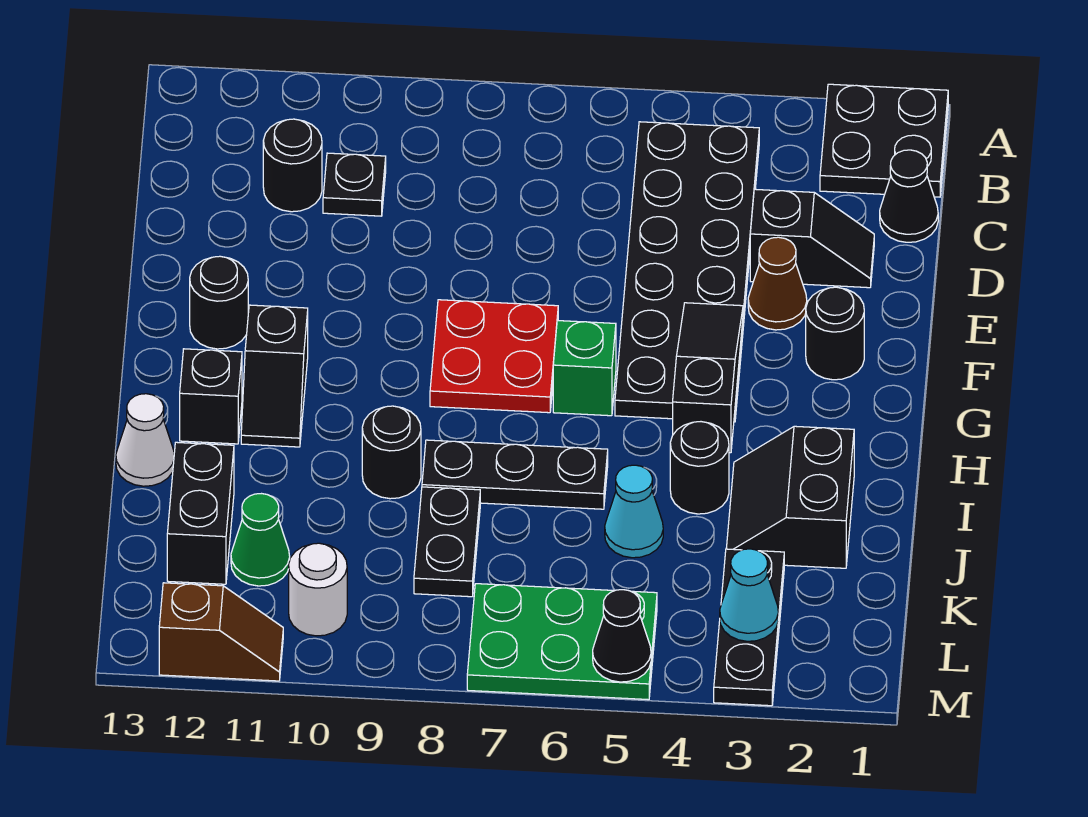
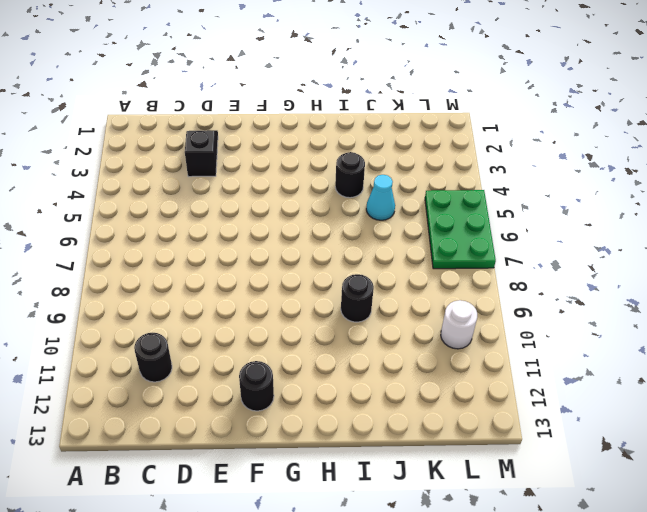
none -> black plate A1:B2 level 1
none -> black plate B4:G5 level 1
none -> black cone C1 level 1

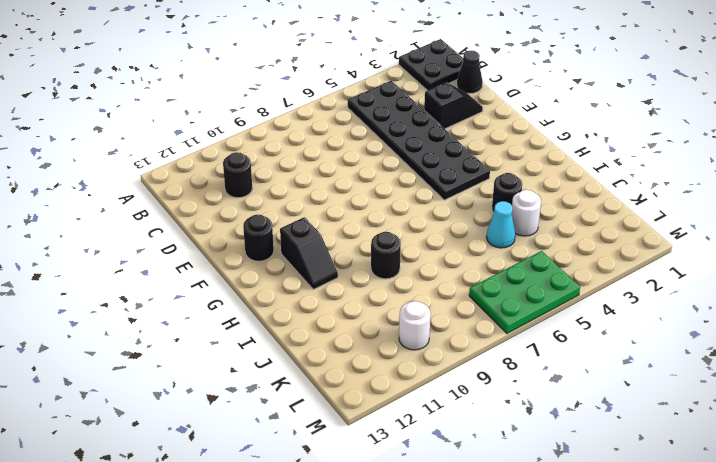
white round brick J4 level 1 -> none
none -> black plate C10 level 1
none -> brown cone E3 level 1
none -> black round brick F2 level 1

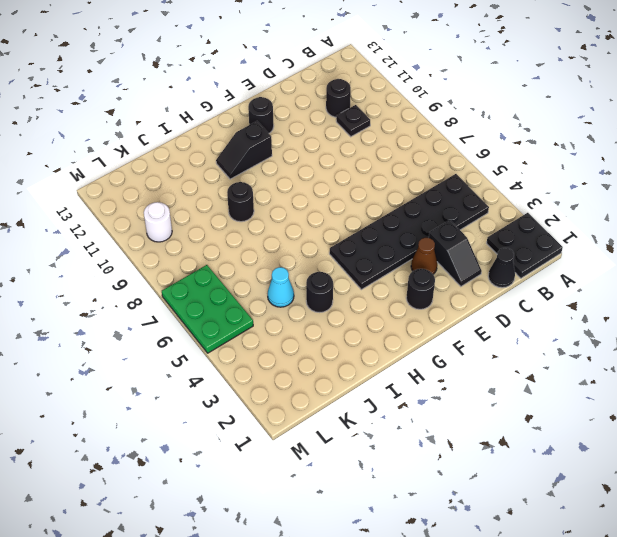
none -> red plate F7:G8 level 1
none -> green brick G6 level 1
none -> black brick H12 level 1

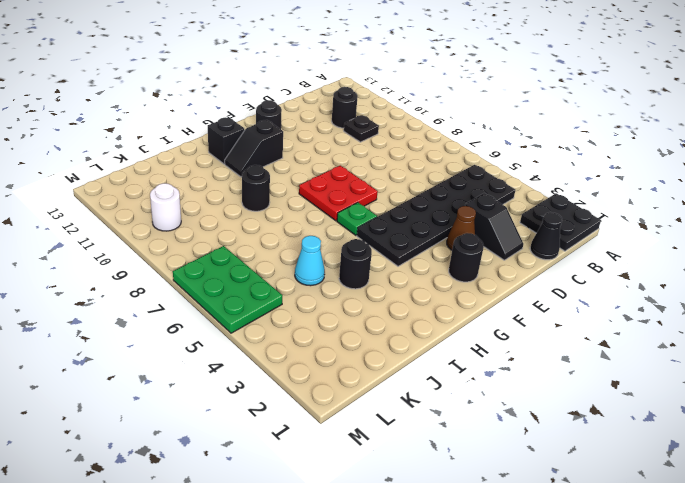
green plate G6 level 1 -> green brick G6 level 1
none -> black slope I2:J3 level 1 top 2
none -> black plate I6:I8 level 1
none -> white cone I13 level 1

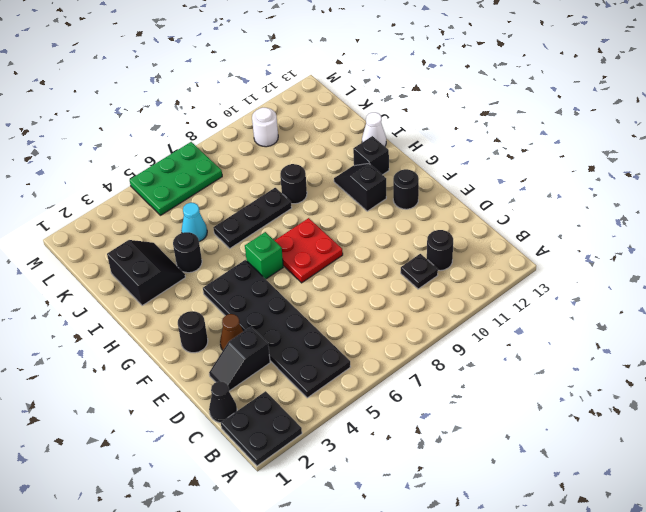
none -> black plate J8:K8 level 1
none -> black brick J12:K12 level 1
none -> black plate K3:M3 level 1

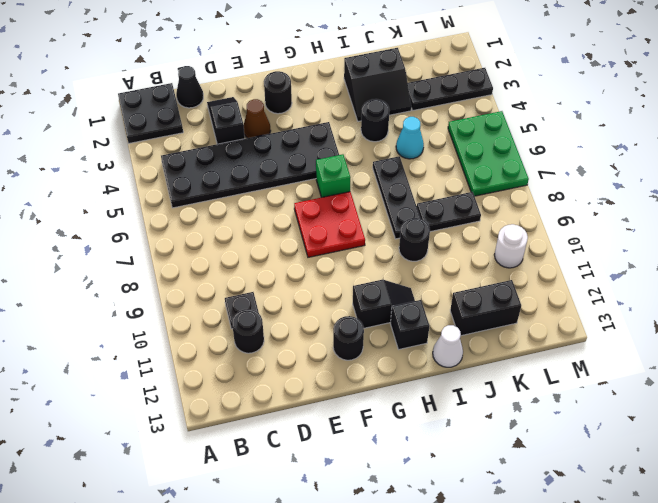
none -> green cone K11 level 1
none -> brown slope M11:M12 level 1 top 12
none -> black slope F4:H4 level 2 top H

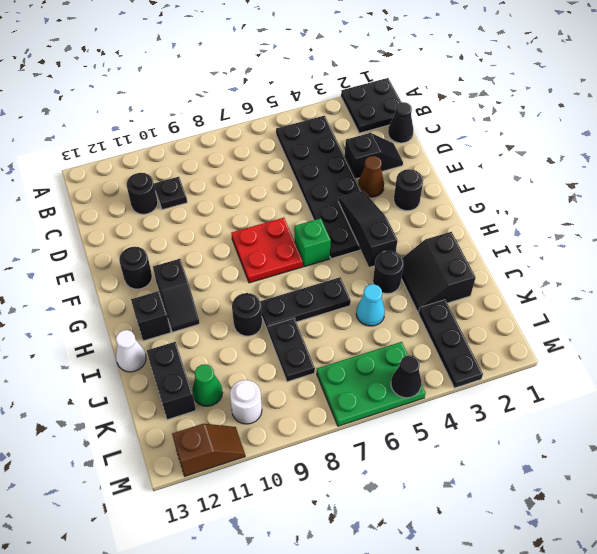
none -> cyan cone L3 level 2

